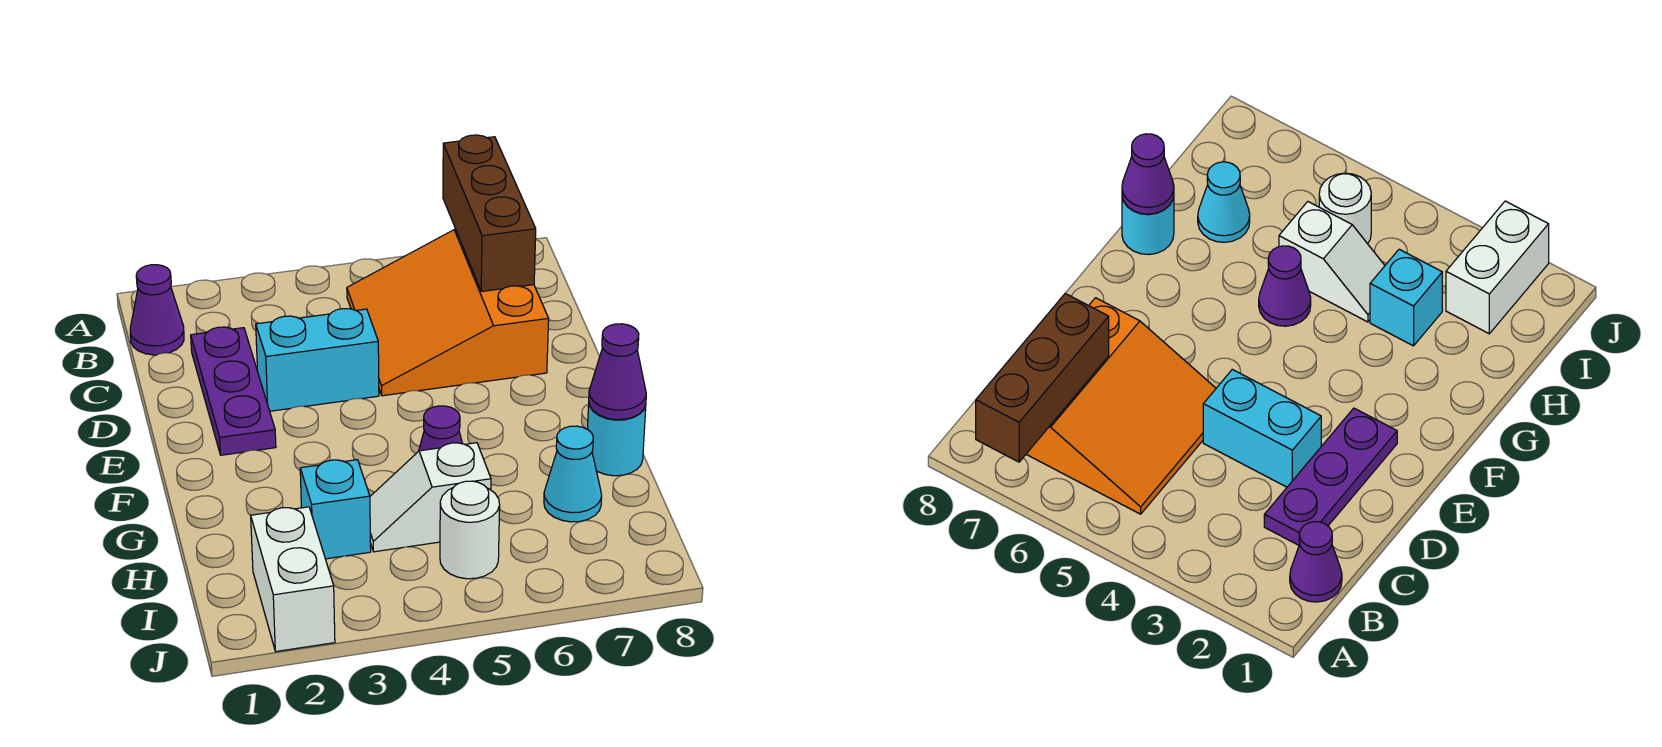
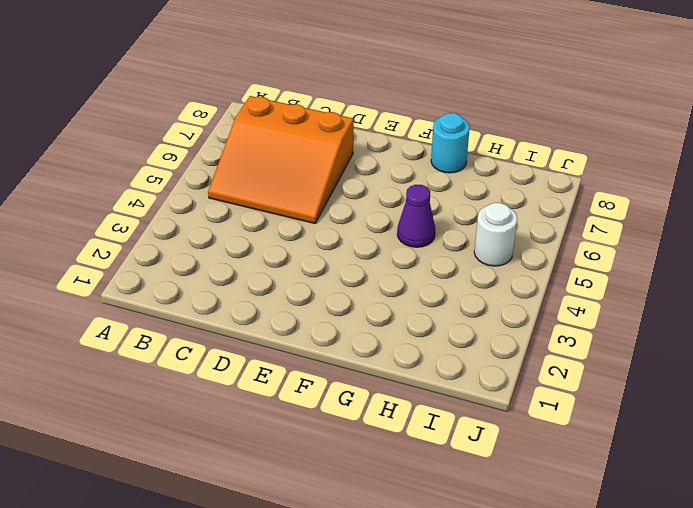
none -> purple cone B1 level 1
none -> purple plate C2:E2 level 1
none -> cyan brick D3:D4 level 1

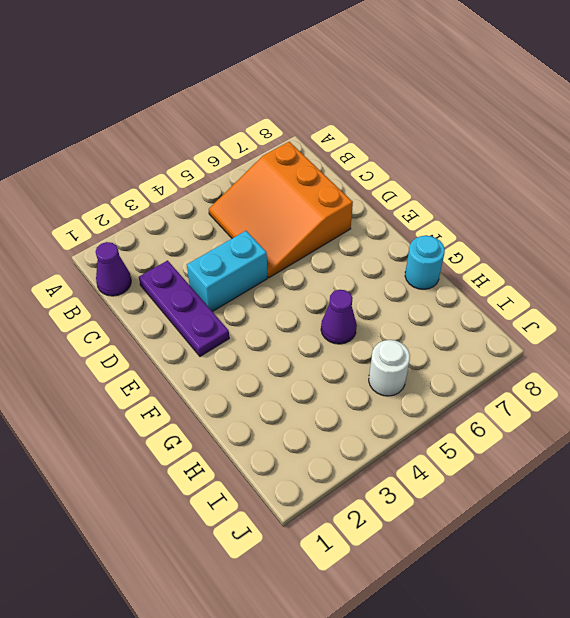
none -> cyan brick H3 level 1
none -> white slope H4:H5 level 1 top 5
none -> cyan cone H7 level 1

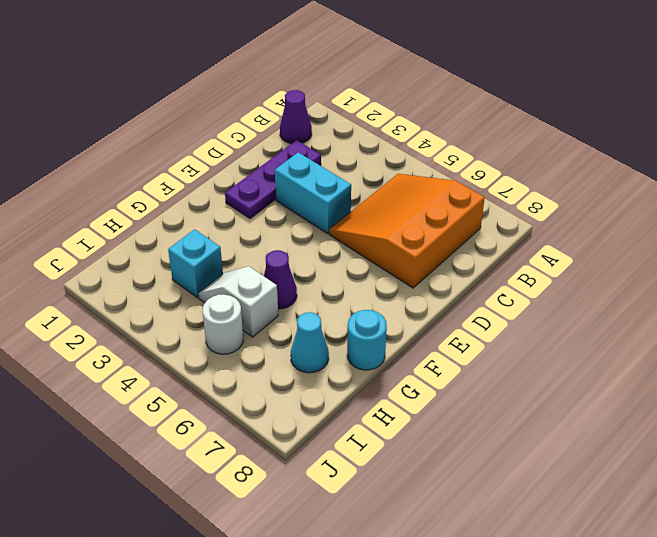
none -> white brick I2:J2 level 1
none -> brown brick A7:C7 level 2
none -> purple cone G8 level 2

